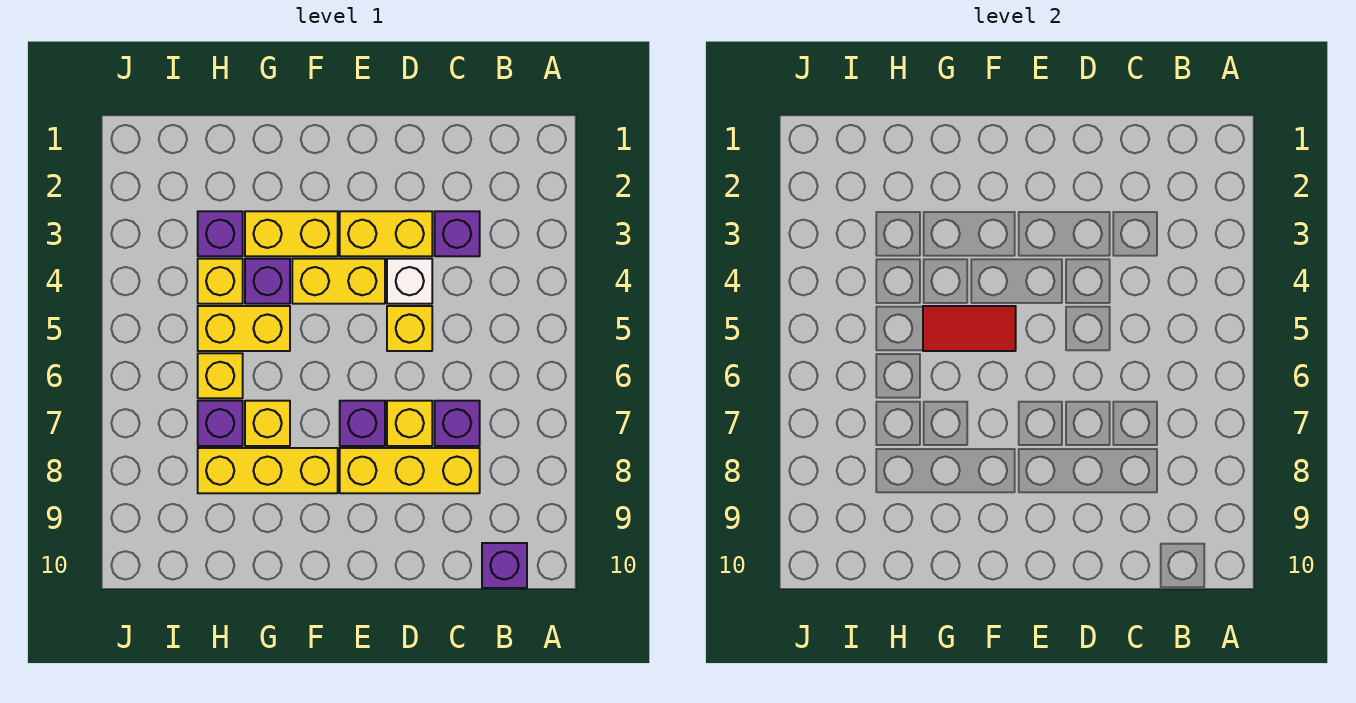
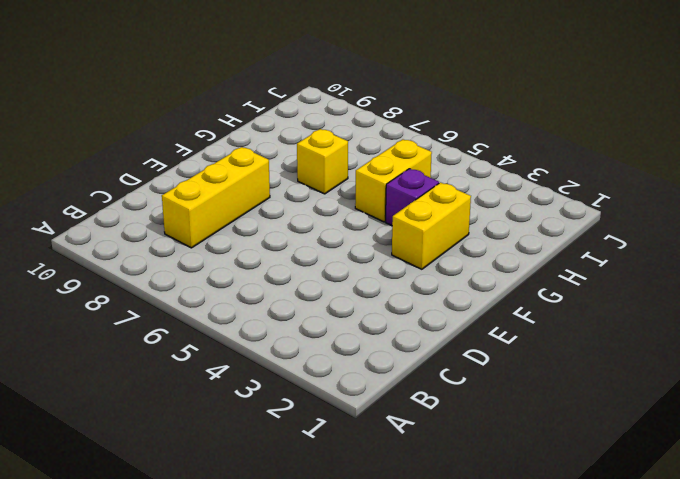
none -> purple brick B10 level 1
none -> purple brick C3 level 1
none -> purple brick C7 level 1

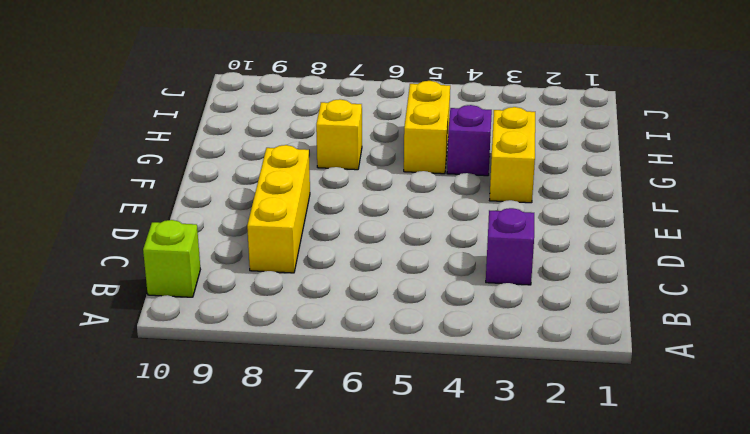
lime brick B10 level 1 -> purple brick B10 level 1
none -> purple brick C7 level 1
none -> yellow brick D3:E3 level 1
none -> white brick D4 level 1

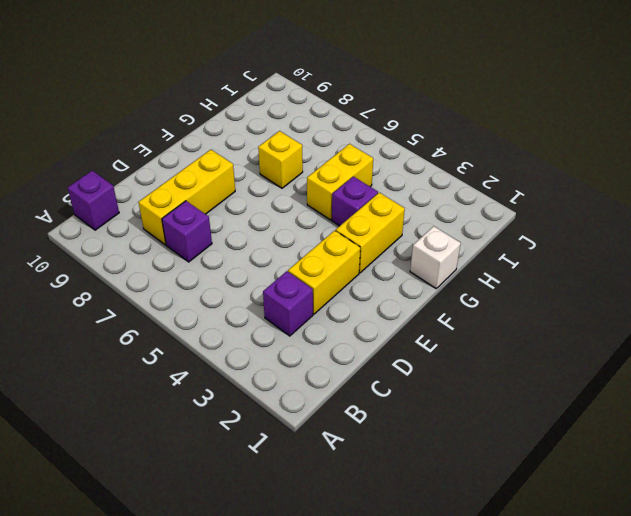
white brick G1 level 1 -> white brick D4 level 1
none -> yellow brick D5 level 1
none -> yellow brick D7 level 1
none -> yellow brick E4:F4 level 1

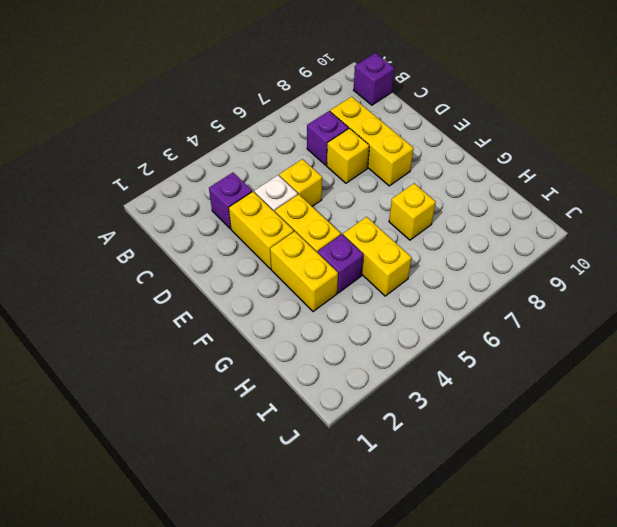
none -> purple brick E7 level 1
none -> yellow brick F8:H8 level 1
none -> purple brick H3 level 1

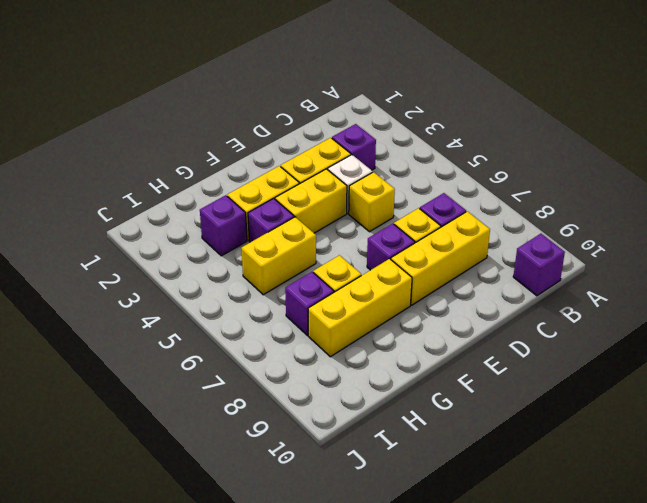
none -> yellow brick H4 level 1
none -> yellow brick H6 level 1
none -> red tile F5:G5 level 2

